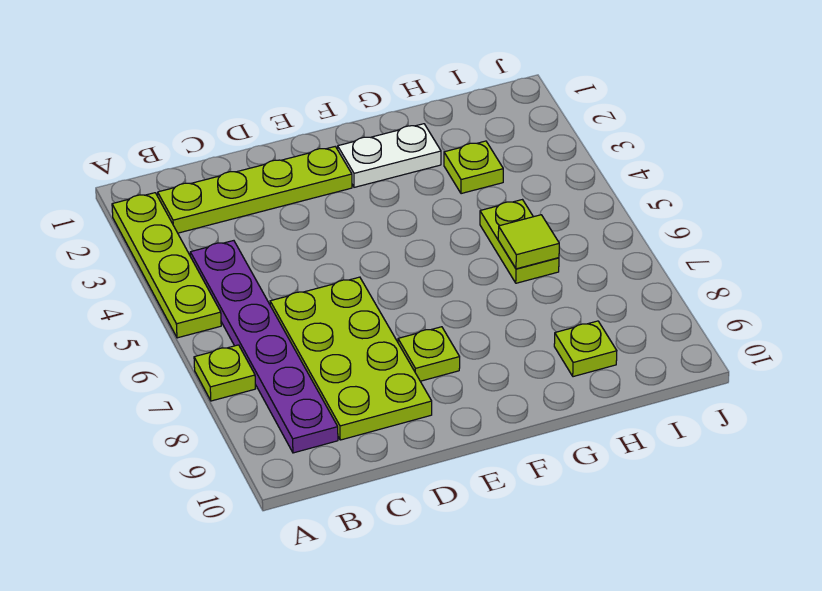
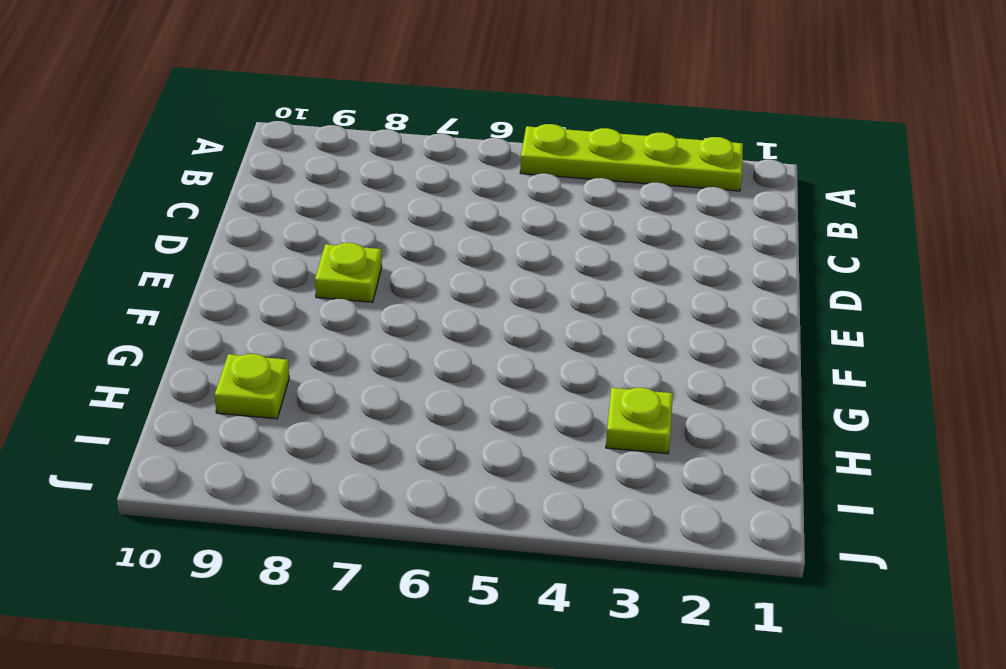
none -> lime plate A7 level 1
none -> lime plate B2:E2 level 1

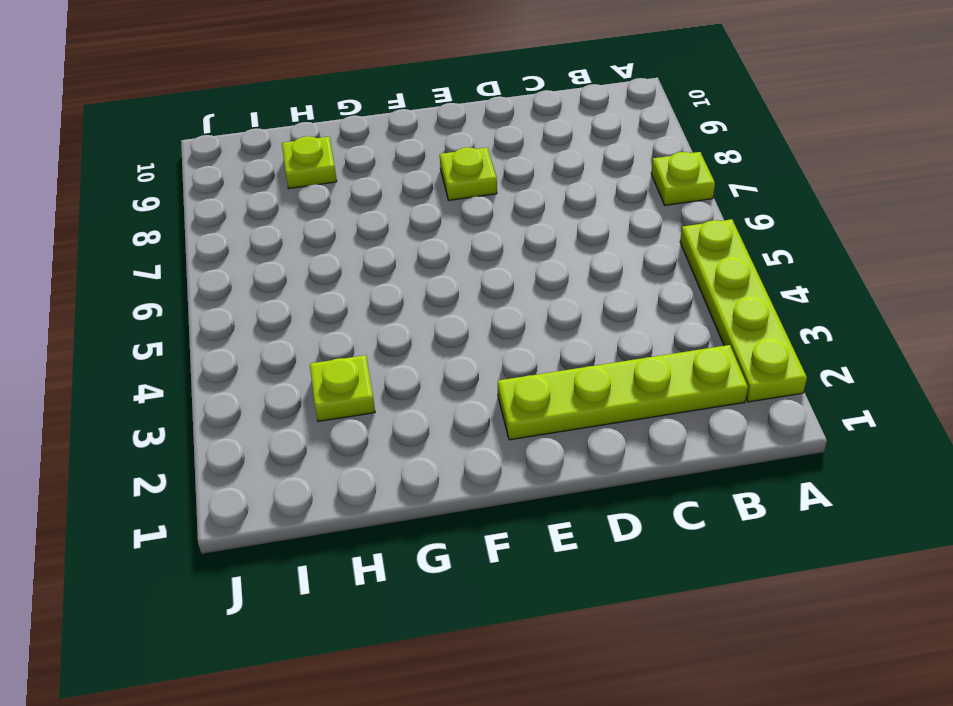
none -> purple plate B4:B9 level 1
none -> lime plate C6:D9 level 1

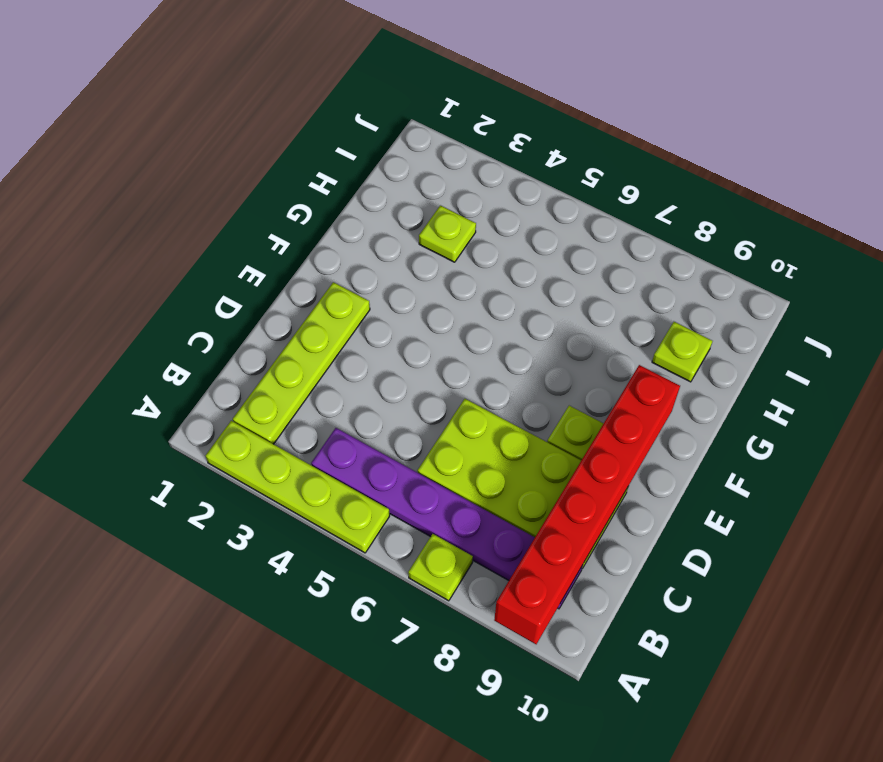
red brick A9:F9 level 2 -> none
none -> white plate F2:G2 level 1
none -> lime plate H5:H6 level 1

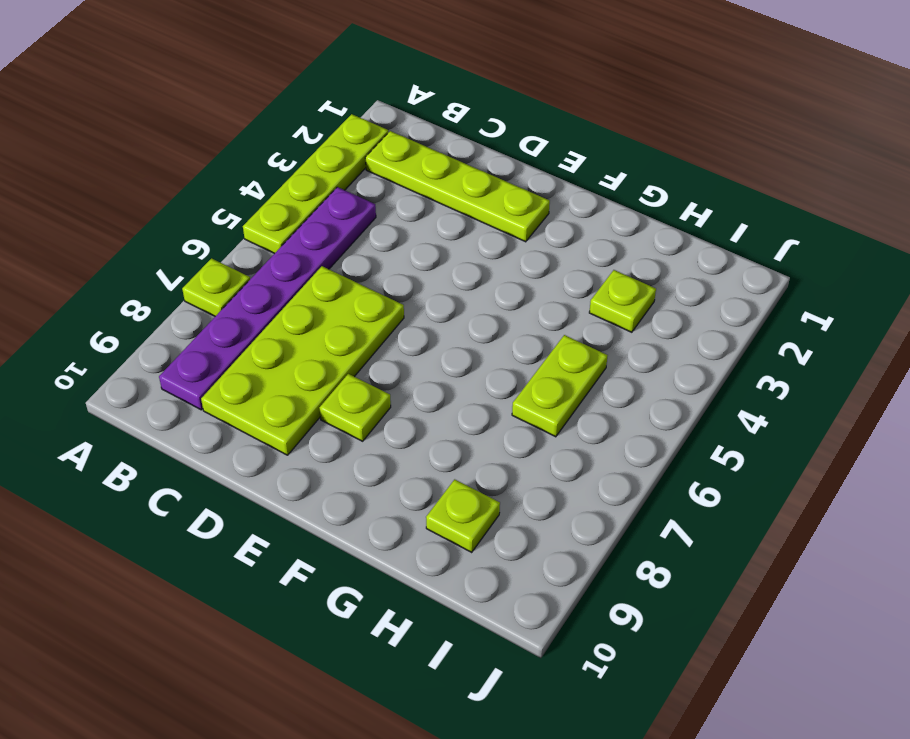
none -> white plate F2:G2 level 1
none -> lime tile H6 level 2

